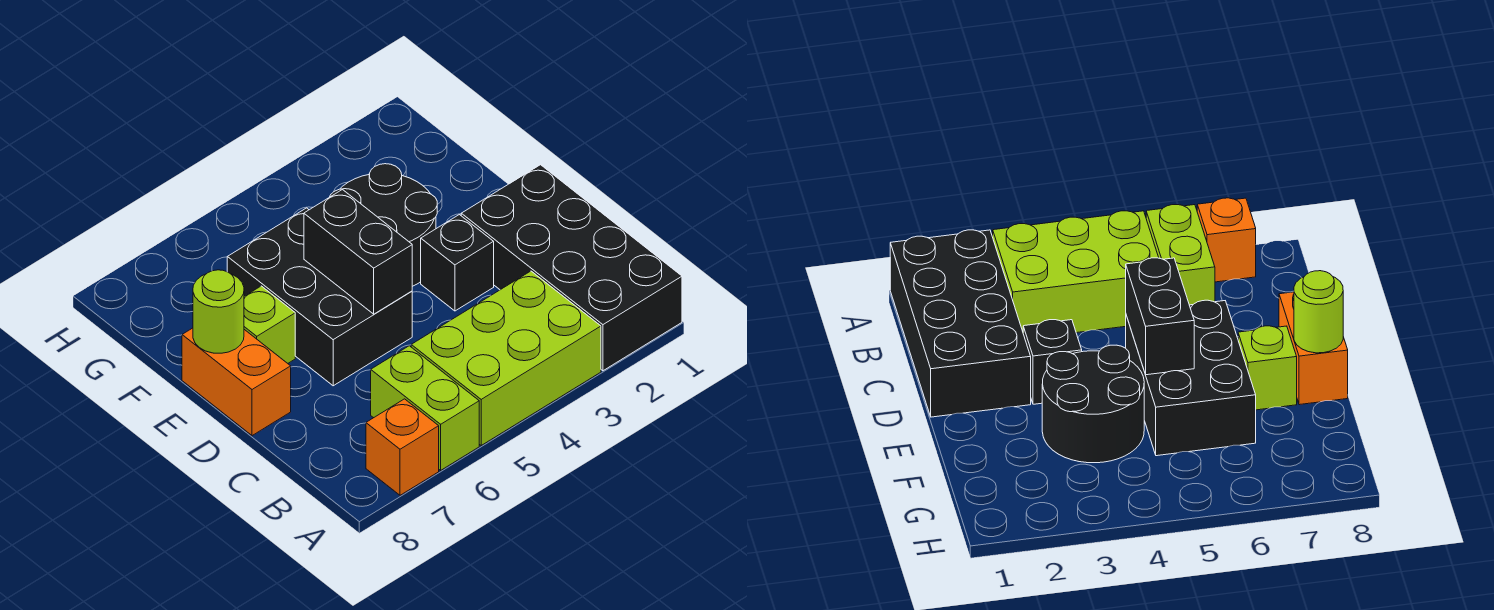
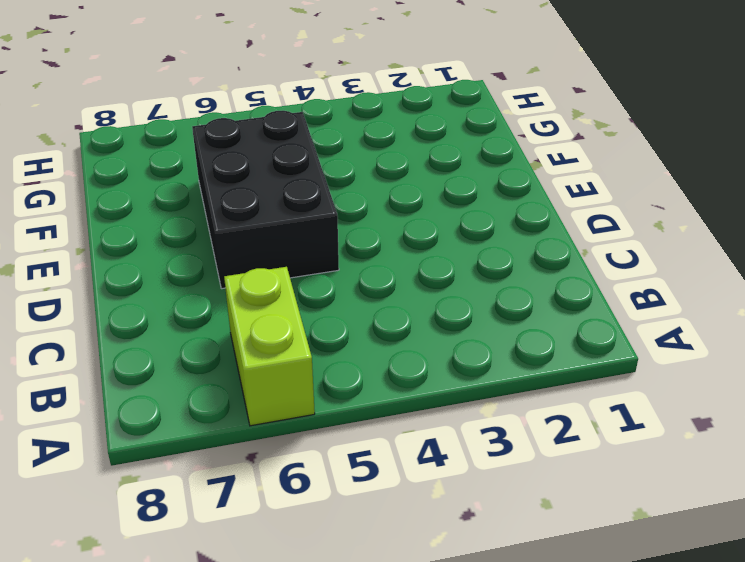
none -> black brick A1:D2 level 1
none -> lime brick A3:B5 level 1

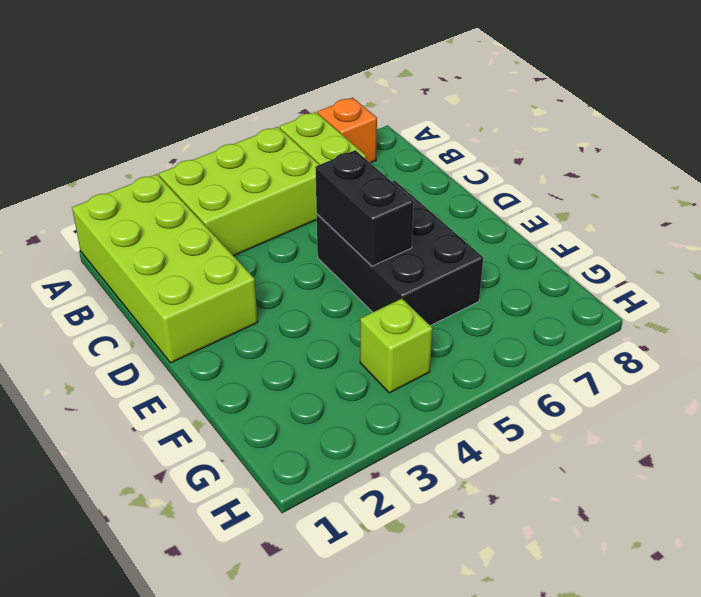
lime brick A1:D2 level 1 -> black brick A1:D2 level 1
lime brick G4 level 1 -> lime brick E7 level 1
none -> black brick D3 level 1
none -> orange brick D8:E8 level 1

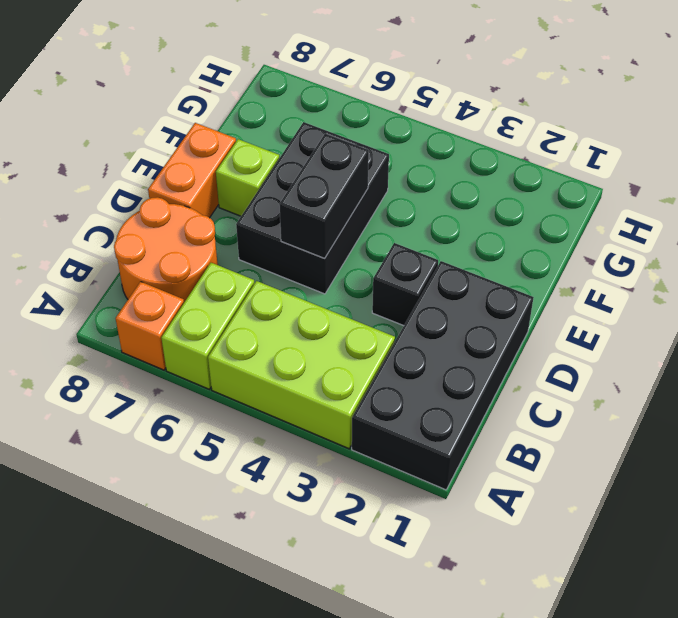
orange round brick B7:C8 level 1 -> none
none -> black round brick E3:F4 level 1
none -> lime round brick E8 level 2

